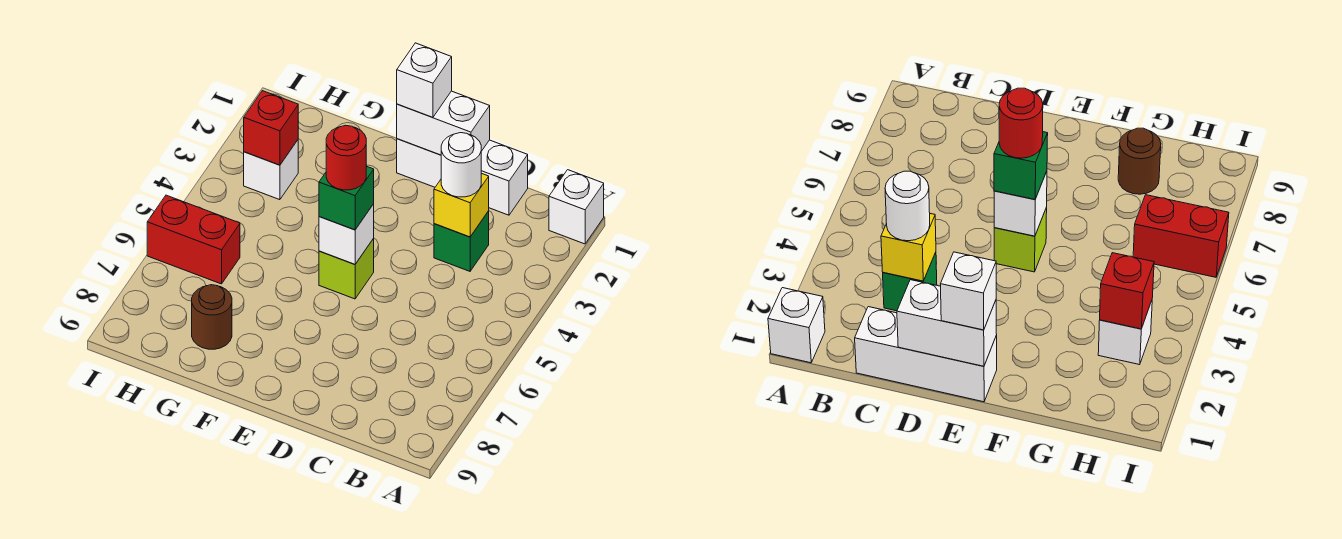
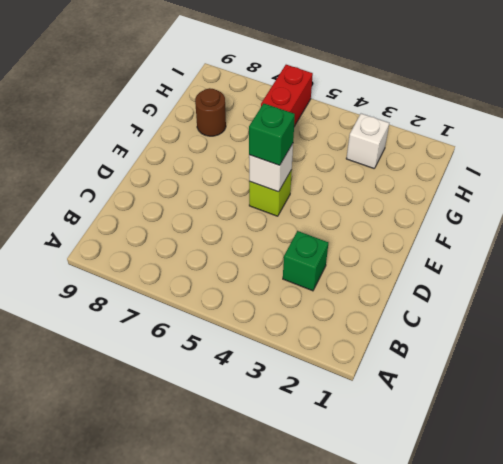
none -> white brick A1 level 1
none -> white brick C1:E1 level 1
none -> yellow brick C3 level 2

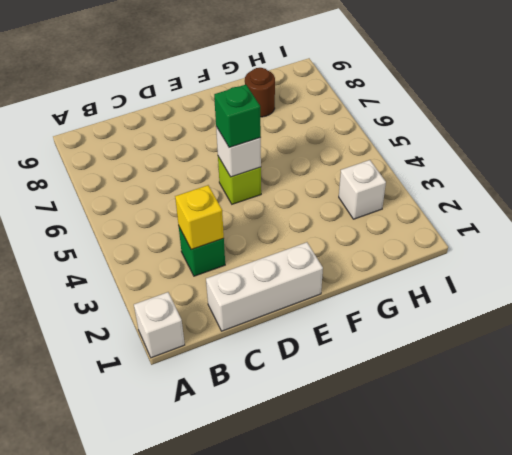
none -> red brick H6:I6 level 1
none -> white brick D1:E1 level 2
none -> red brick H3 level 2

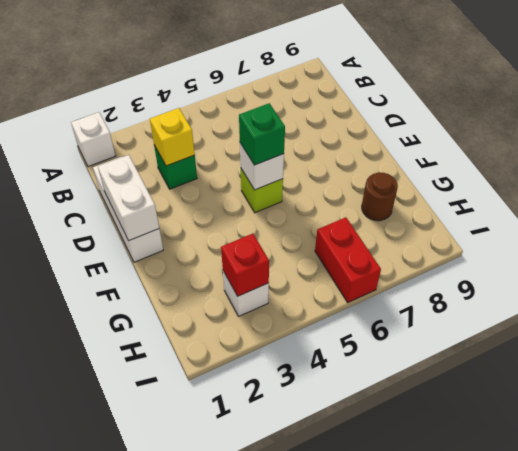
none -> white round brick C3 level 3
none -> white brick E1 level 3
none -> red round brick E5 level 4

